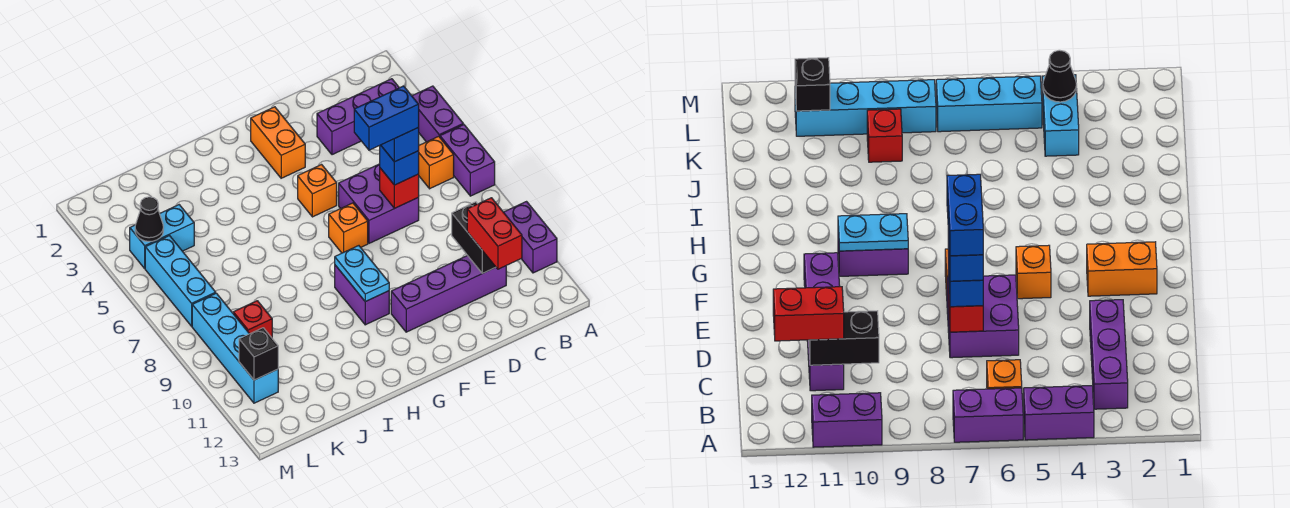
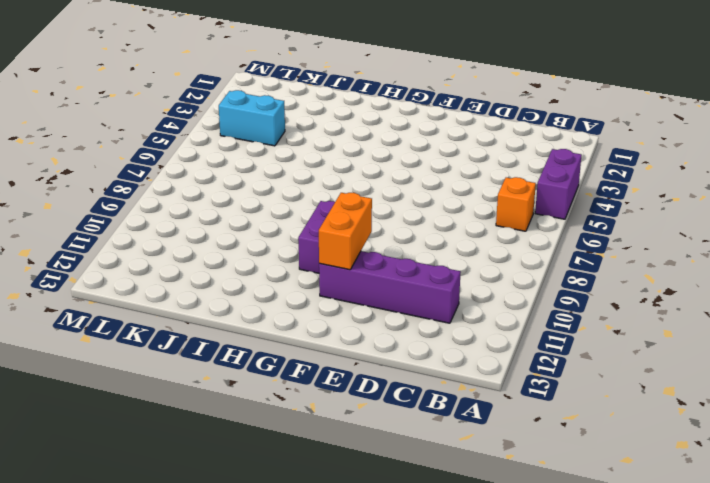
orange brick F10:F11 level 2 -> orange brick F2:F3 level 1
none -> purple brick A6:A7 level 1
none -> purple brick A10:A11 level 1
none -> purple brick B3:D3 level 1

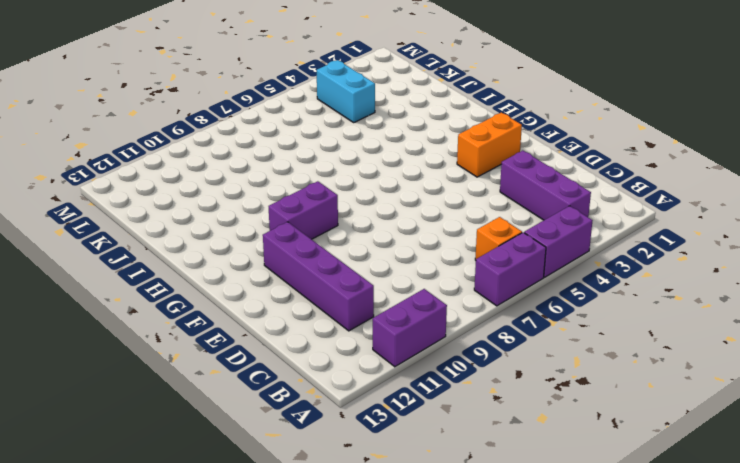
none -> purple brick D6:E7 level 1
none -> orange brick F5 level 1
none -> orange brick F7 level 1

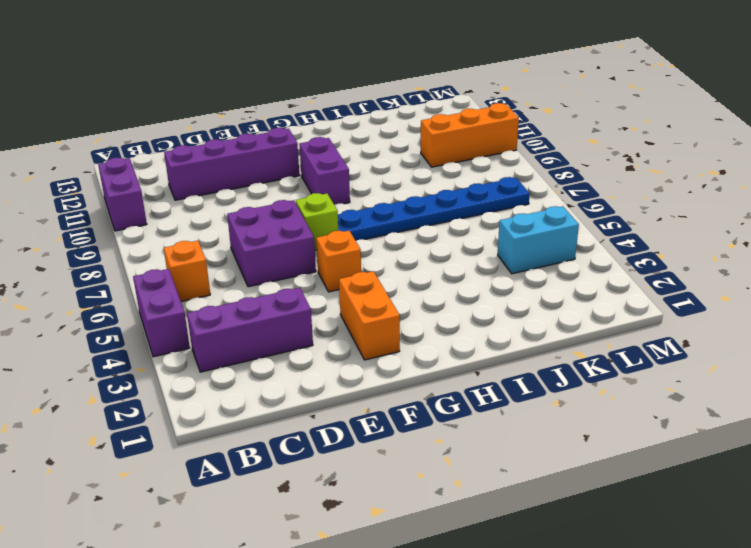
lime brick F7 level 1 -> orange brick F7 level 1
blue plate G7:L7 level 1 -> cyan brick L5:L7 level 1
orange brick K10:M10 level 1 -> cyan brick L8:L11 level 1
none -> purple brick A6:A7 level 1
none -> red brick K9 level 1
none -> black brick C10:C11 level 2

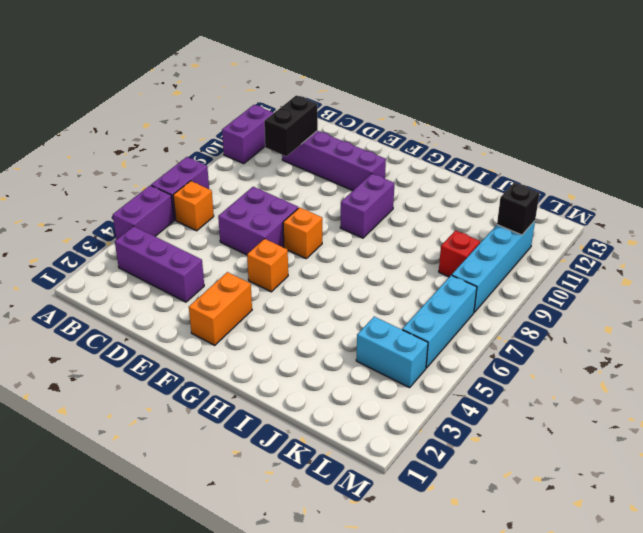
none -> red brick D7 level 2
none -> cyan plate G9:G10 level 2
none -> black cone L4 level 2

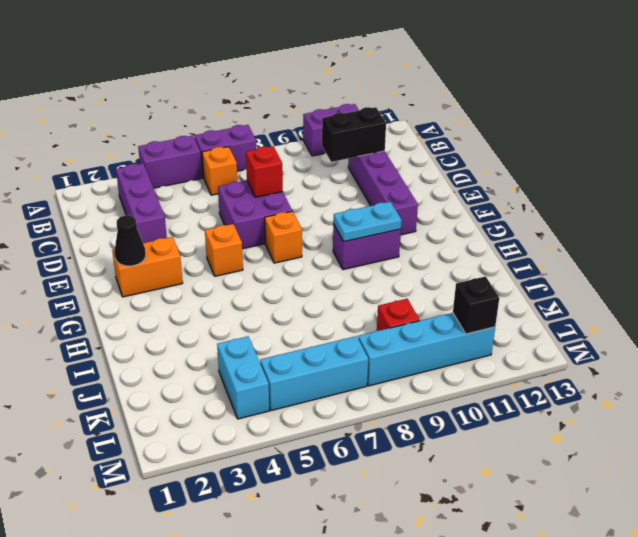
black cone F2 level 2 -> black cone L4 level 2
none -> red brick C11:C12 level 3
none -> blue brick D7 level 3
none -> blue brick D7 level 4

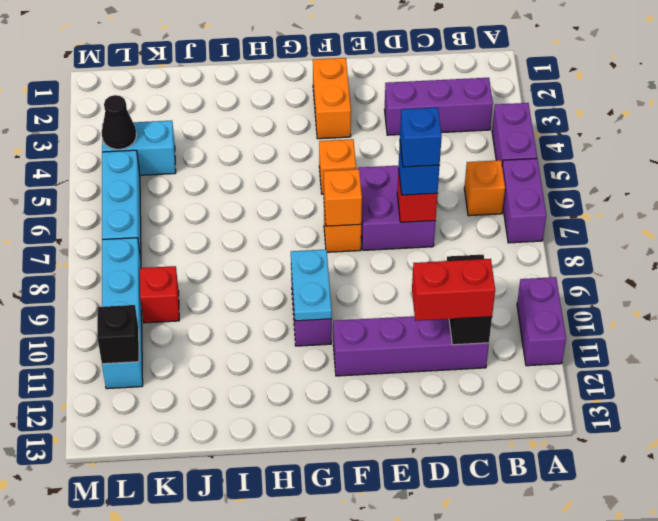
red brick C11:D11 level 3 -> red brick C11:C12 level 3
orange brick F7 level 2 -> none
none -> blue brick D7:E7 level 5

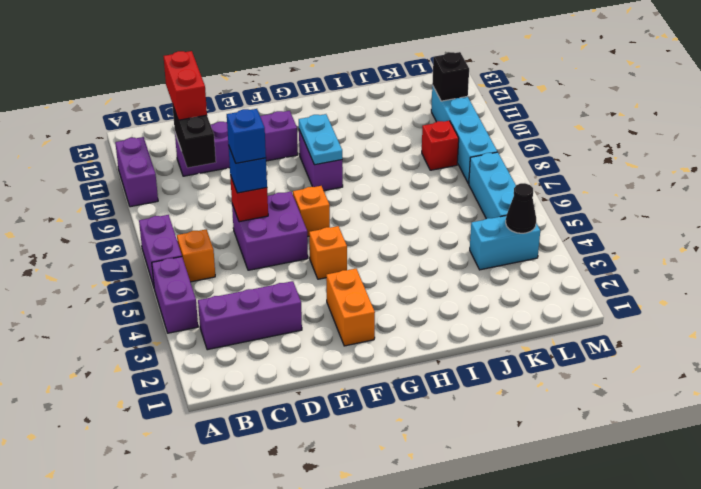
none -> blue brick D7:E7 level 5

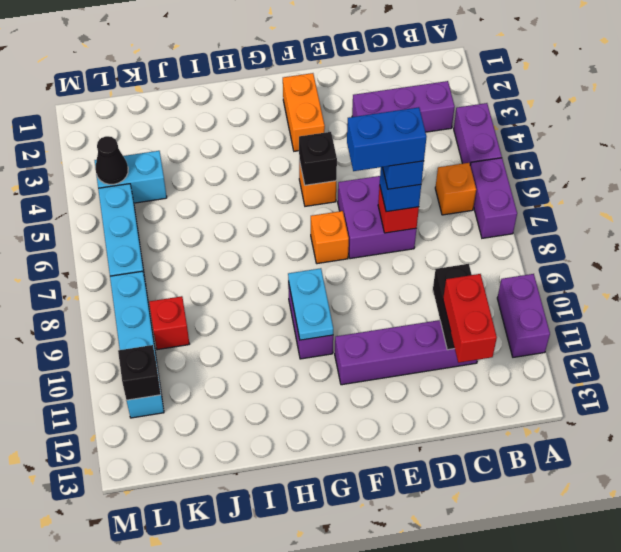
black brick F5 level 2 -> none

